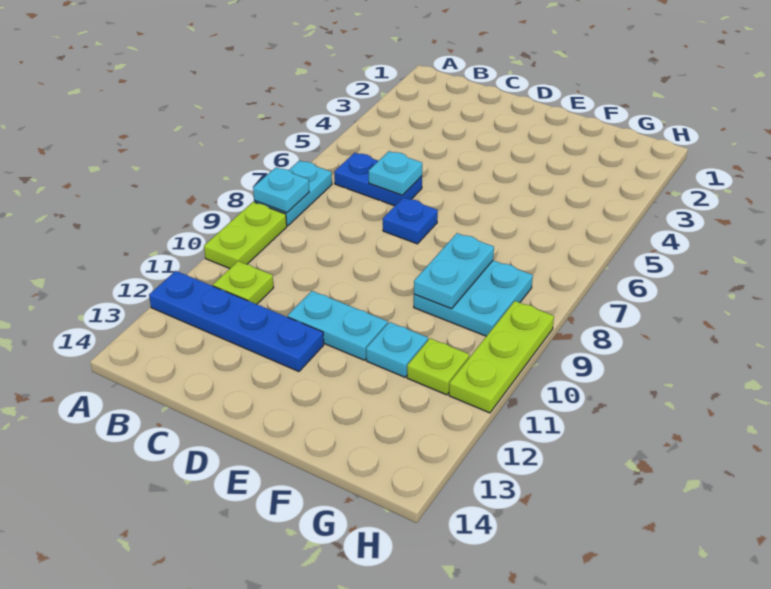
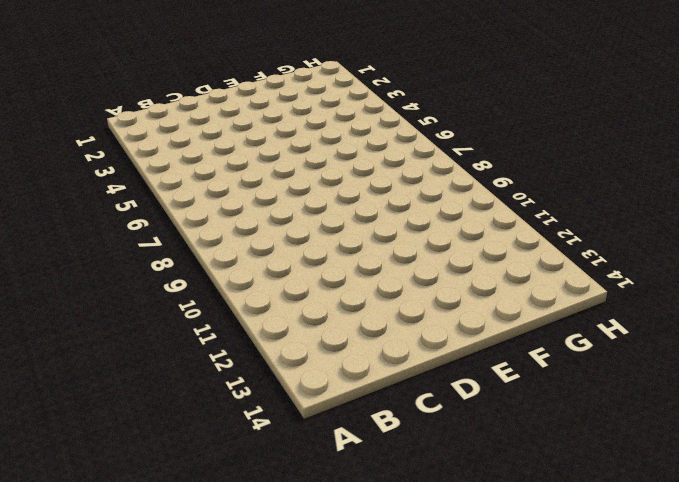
none -> cyan plate A7:A8 level 1
none -> lime plate A9:A10 level 1
none -> blue plate A12:D12 level 1

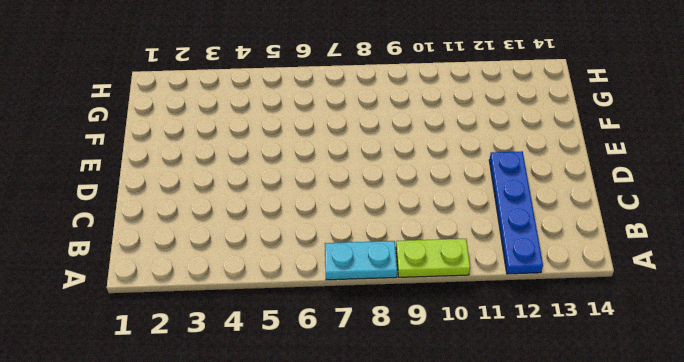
none -> blue plate B6:C6 level 1
none -> lime plate B11 level 1
none -> blue plate D7 level 1

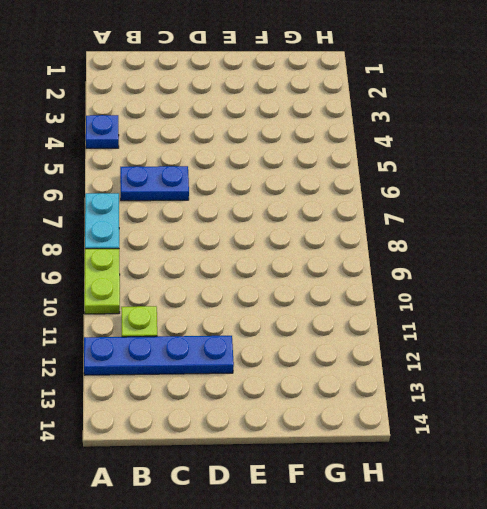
blue plate A4 level 1 -> blue plate D7 level 1
none -> cyan plate D11:E11 level 1
none -> cyan plate F8:G9 level 1
none -> cyan plate F11 level 1

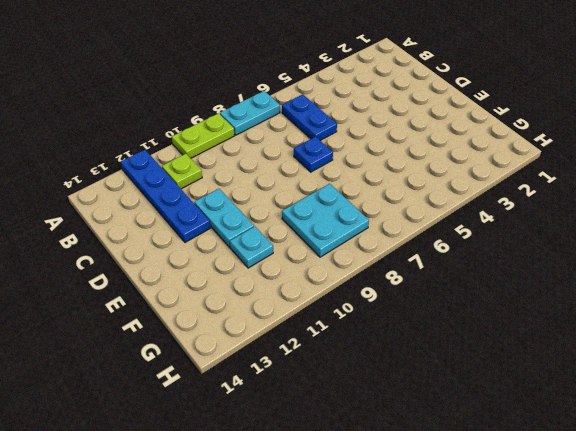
none -> lime plate G11 level 1
none -> lime plate H9:H11 level 1
none -> cyan plate A8 level 2

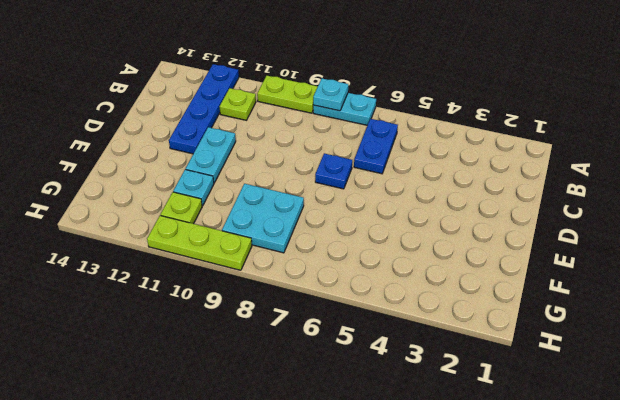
none -> cyan plate C6 level 2
none -> cyan plate F8:F9 level 2

